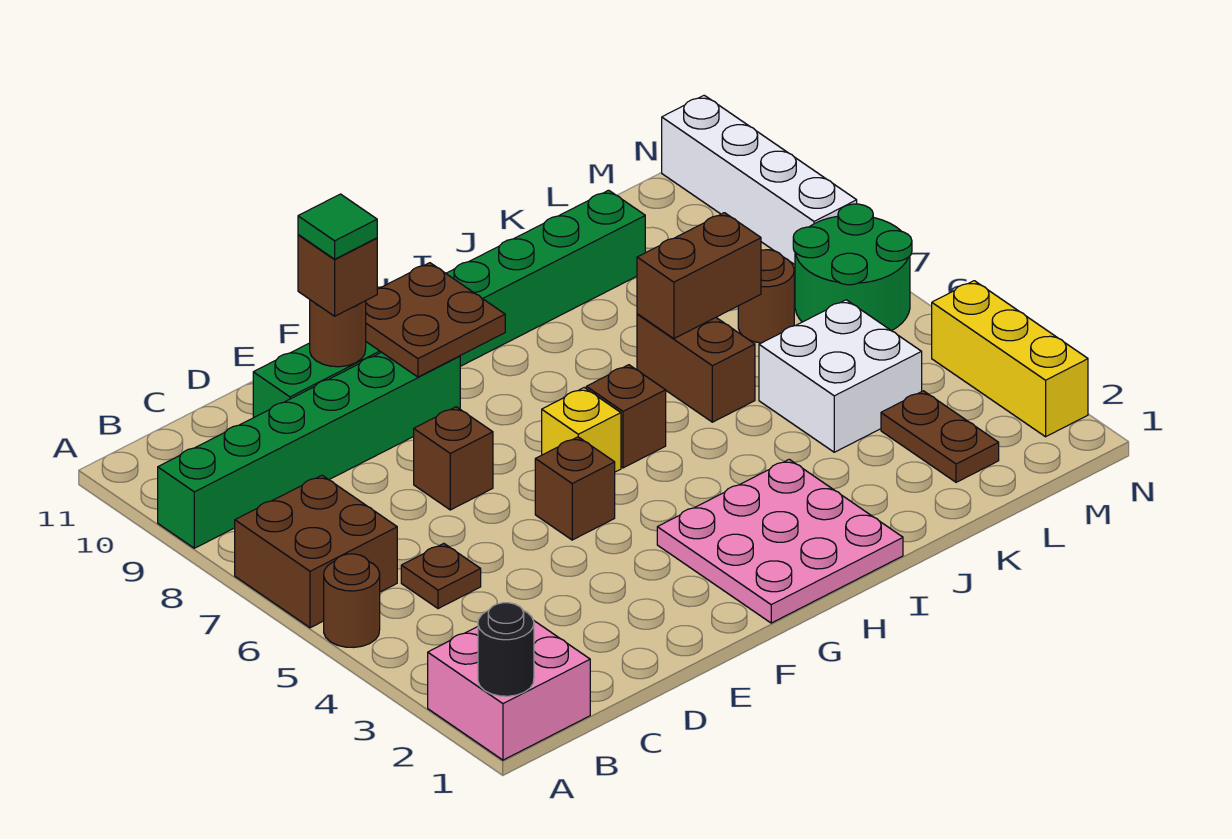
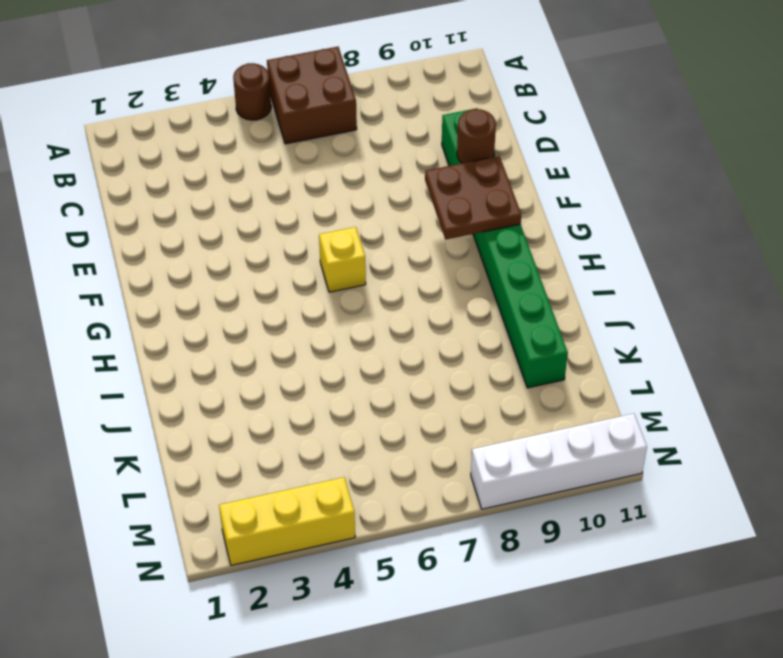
none -> pink brick A1:B2 level 1
none -> green brick A9:F9 level 1
none -> brown plate C5 level 1

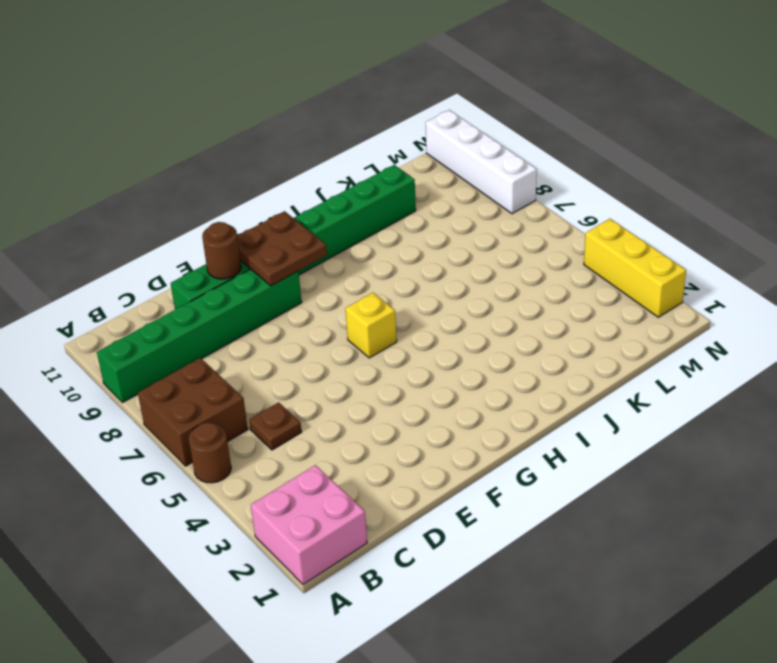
none -> brown brick E7 level 1
none -> brown brick F5 level 1
none -> pink plate G1:I3 level 1

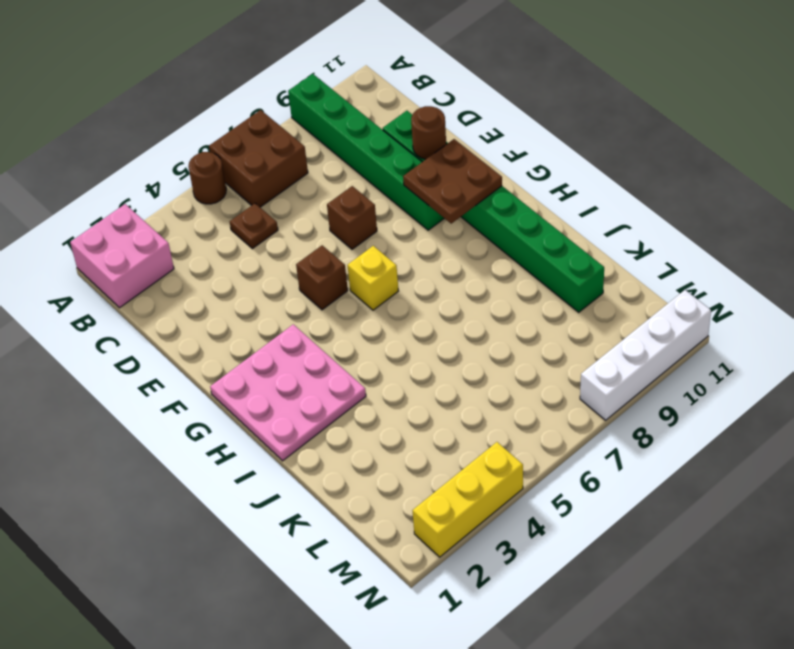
none -> brown brick H6 level 1
none -> brown brick J6:J7 level 1
none -> white brick K4:L5 level 1

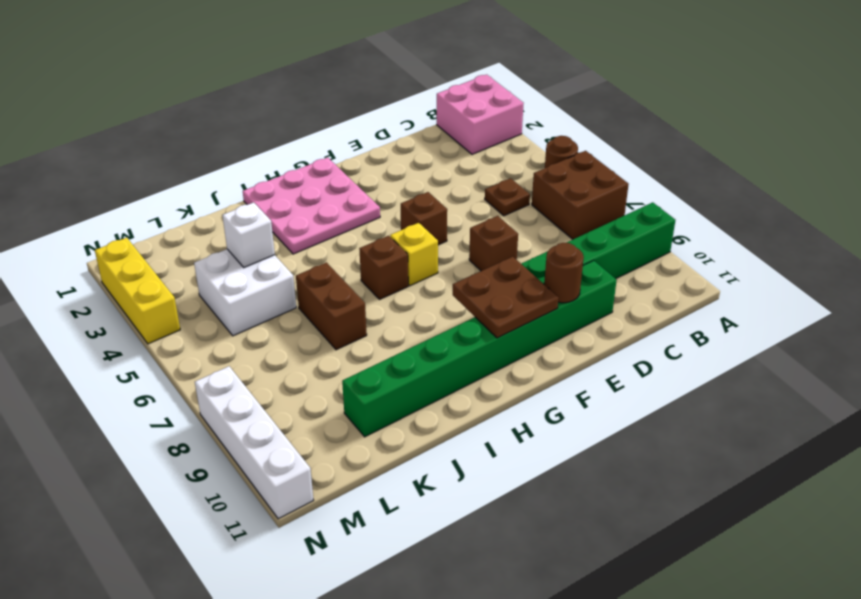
white brick K4 level 2 -> none
none -> brown plate L2:L3 level 1
none -> brown round brick L7 level 1
none -> green round brick M6:N7 level 1

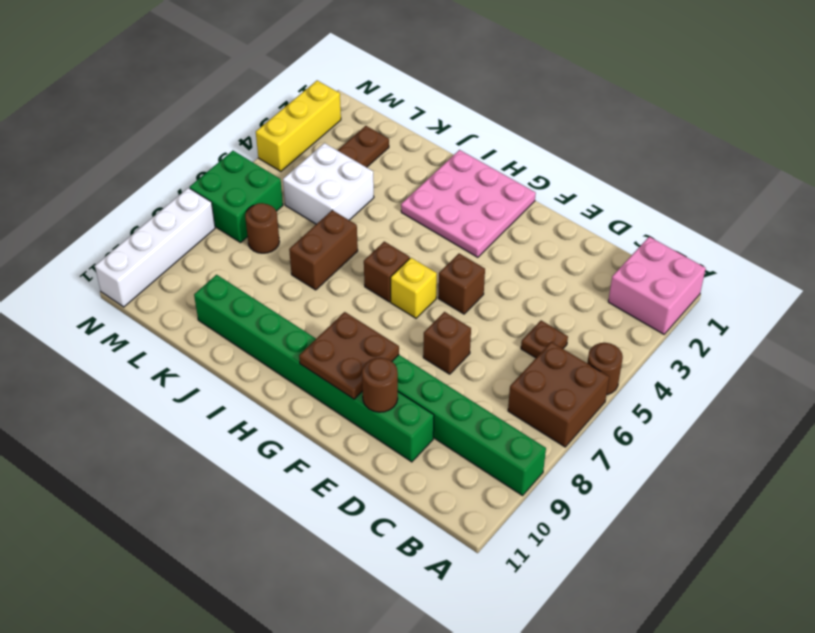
green brick M6:N7 level 1 -> green round brick M6:N7 level 1
none -> black round brick A1 level 2
none -> brown brick J7:K7 level 2
none -> brown brick E10 level 3

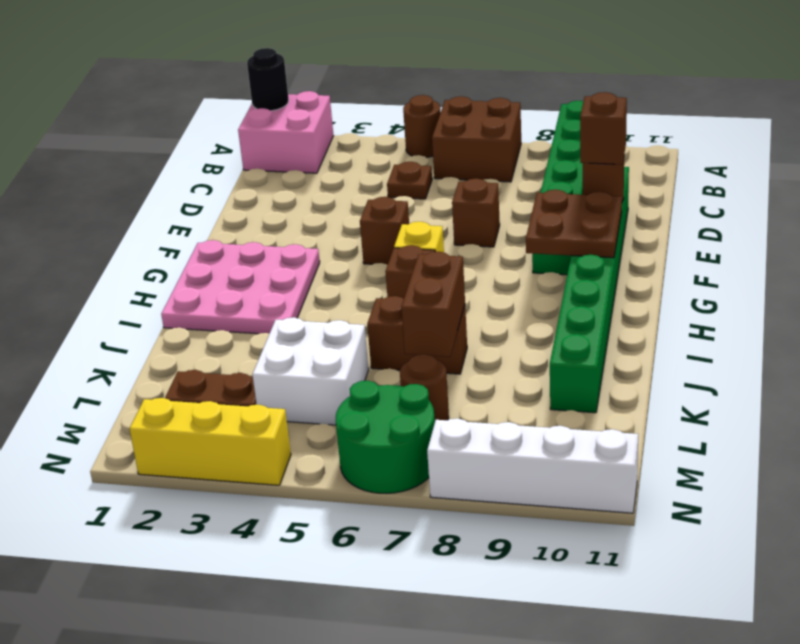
none -> green tile E10 level 4

